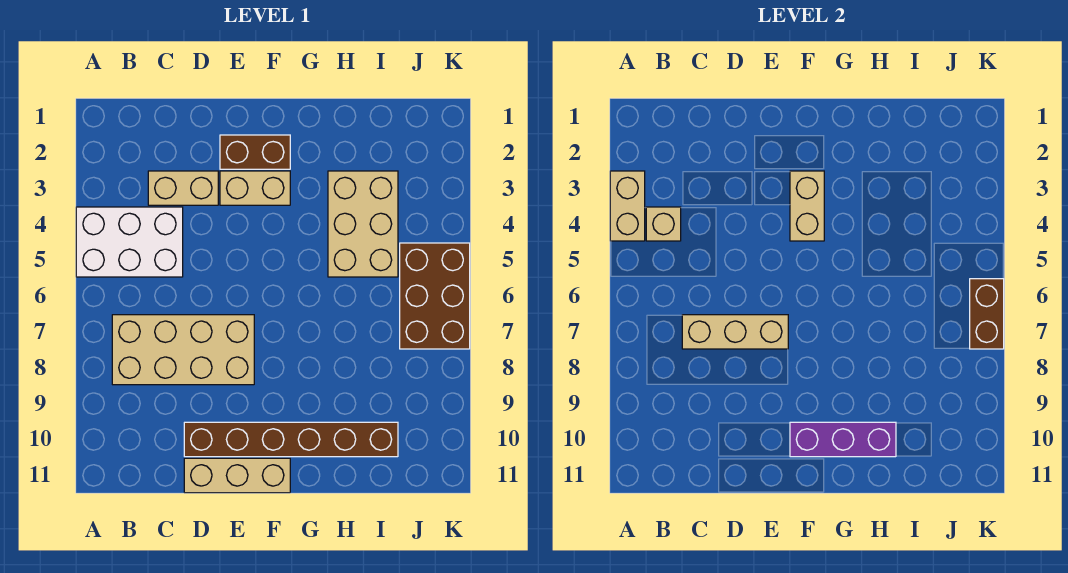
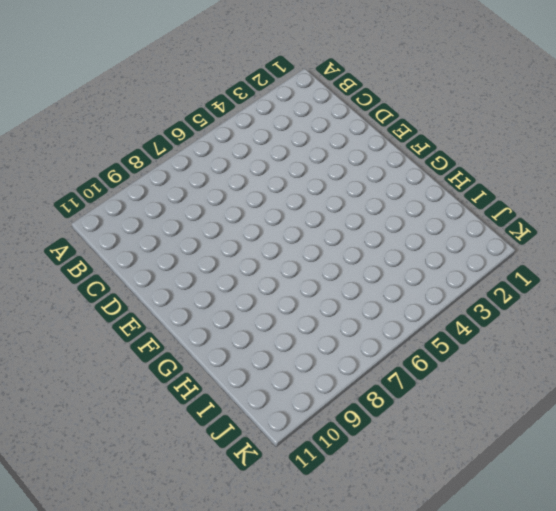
none -> white brick A4:C5 level 1
none -> tan brick B7:E8 level 1
none -> tan brick C3:D3 level 1

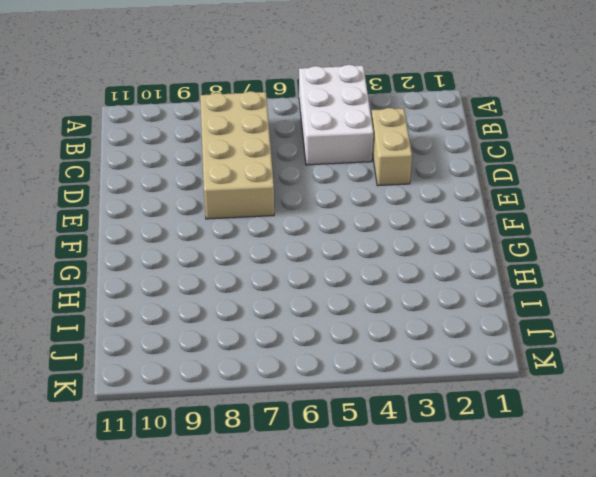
none -> brown brick D10:I10 level 1
none -> tan brick D11:F11 level 1
none -> brown brick E2:F2 level 1

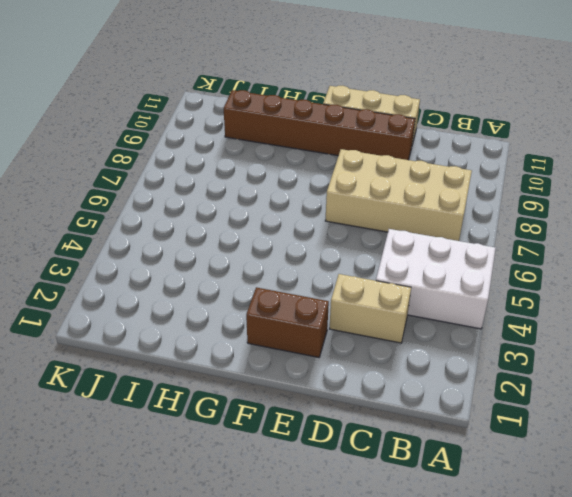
none -> tan brick E3:F3 level 1
none -> tan brick H3:I5 level 1
none -> brown brick J5:K7 level 1

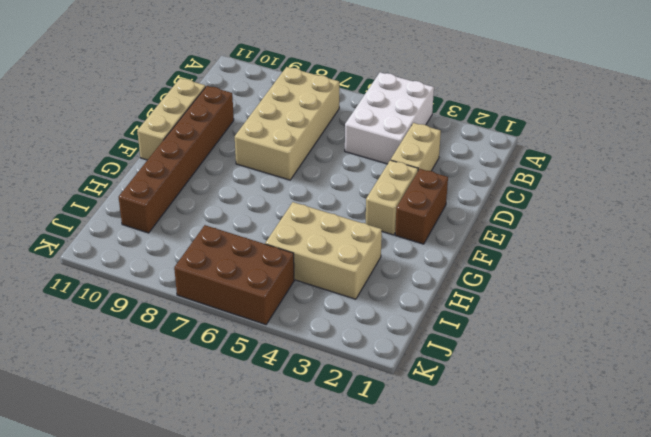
none -> tan brick A3:A4 level 2
none -> tan brick B4 level 2
none -> tan brick C7:E7 level 2

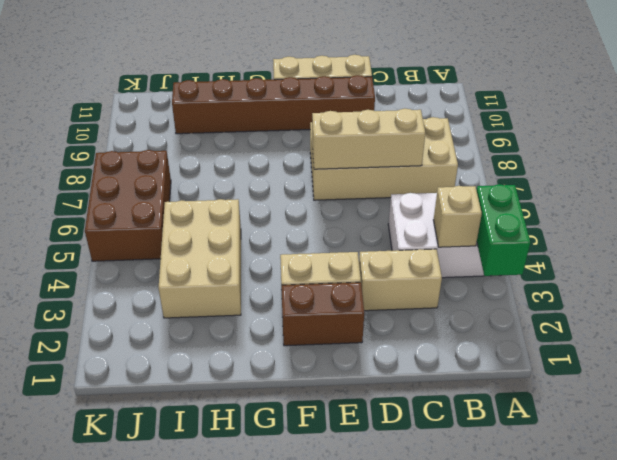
green brick A3:A4 level 2 -> tan brick A3:A4 level 2
none -> tan brick F3:F4 level 2
none -> purple brick F10:H10 level 2
none -> brown brick K6:K7 level 2

